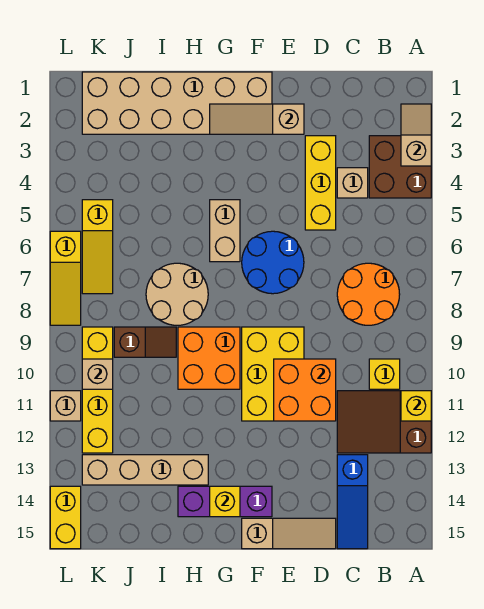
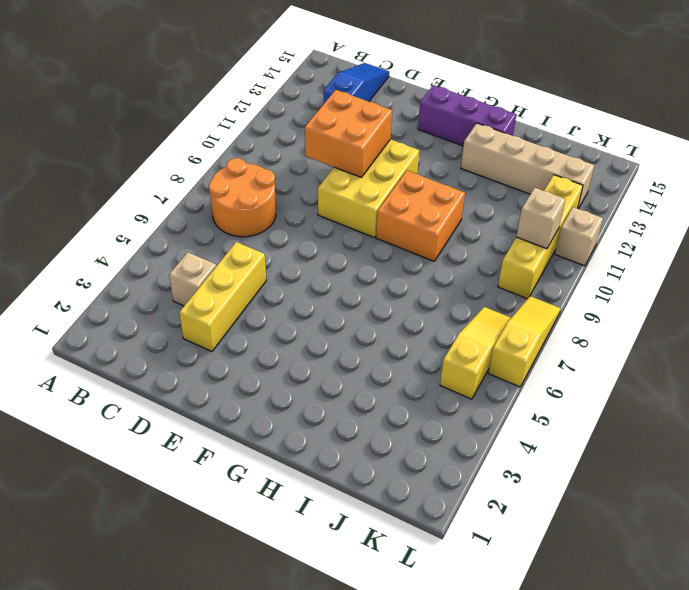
none -> brown brick A3:B4 level 1
none -> brown slope A11:C12 level 1 top A
none -> yellow brick B10 level 1

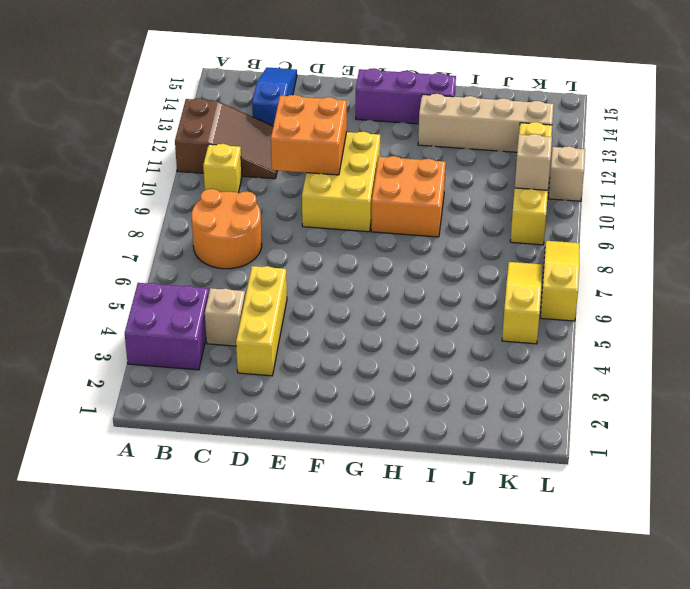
purple brick A3:B4 level 1 -> brown brick A3:B4 level 1
none -> tan slope D15:F15 level 1 top F
none -> blue round brick E6:F7 level 1
none -> tan brick F1:K2 level 1

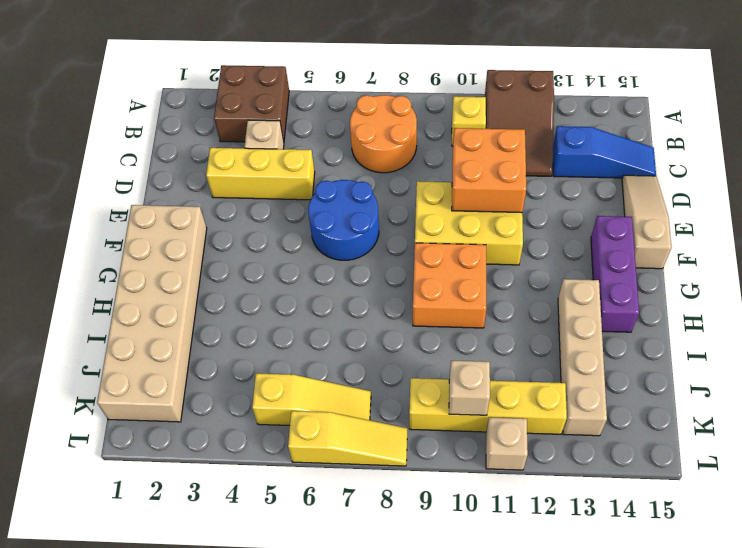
none -> tan brick G5:G6 level 1
none -> tan round brick H7:I8 level 1
none -> brown slope I9:J9 level 1 top J

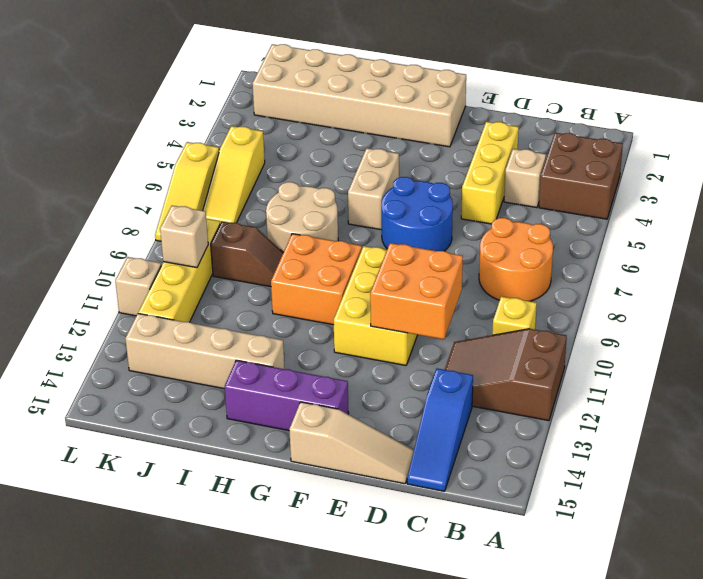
none -> yellow brick L14:L15 level 1
none -> tan slope A2:A3 level 2 top 3
none -> yellow brick A11 level 2

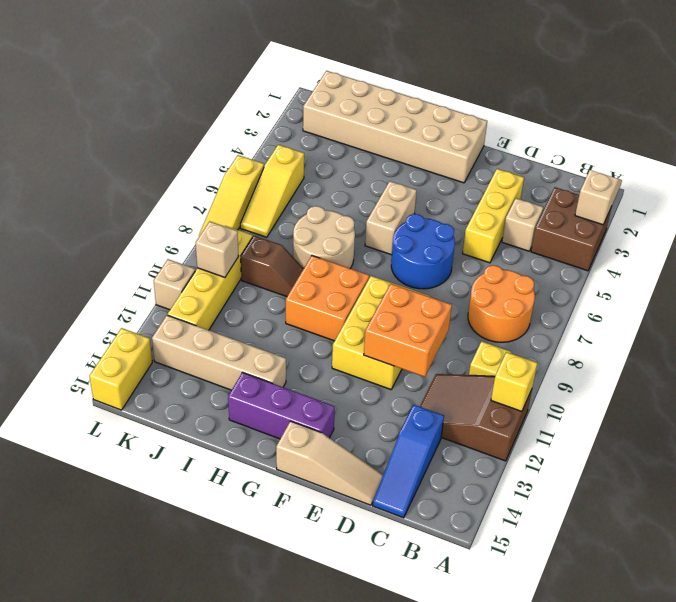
none -> tan slope E2:G2 level 2 top E
none -> yellow brick G14 level 2

